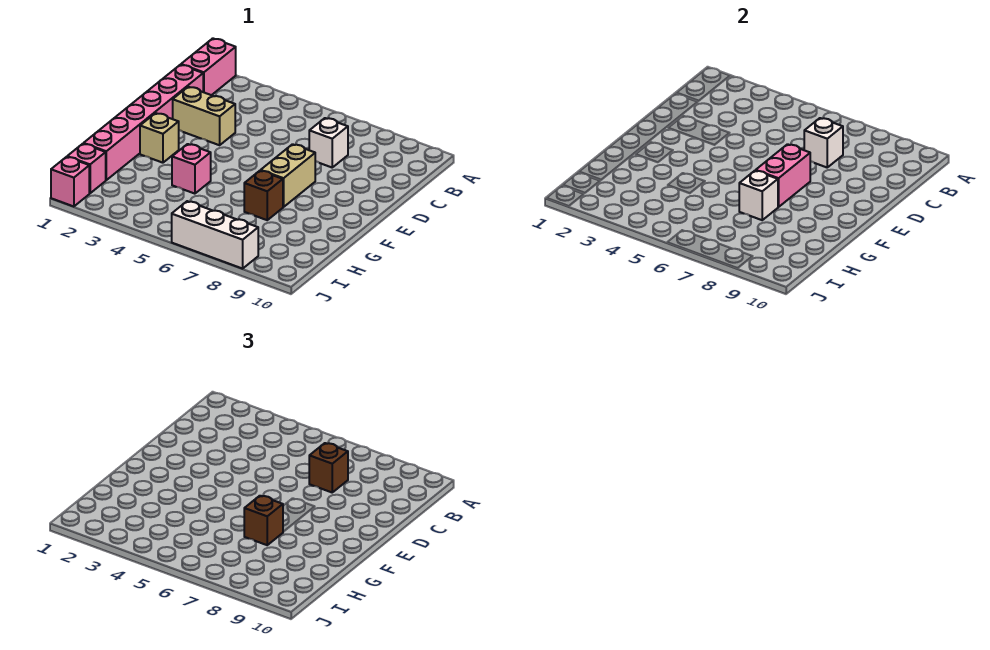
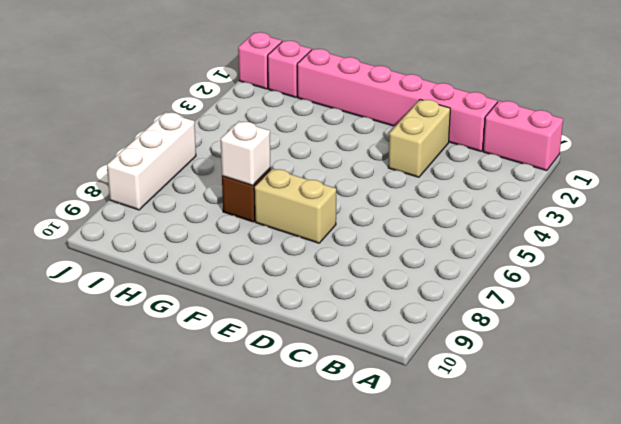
none -> white brick C7 level 1
none -> tan brick F2 level 1
none -> pink brick G4 level 1

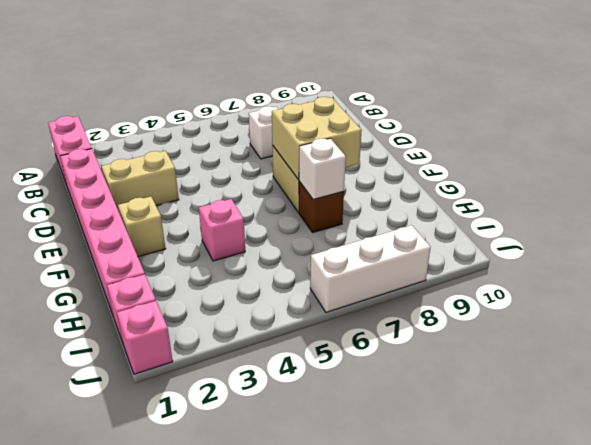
tan brick E7:F8 level 2 -> pink brick E7:F7 level 2
none -> white brick C7 level 2
none -> brown brick C7 level 3
none -> brown brick G7 level 3

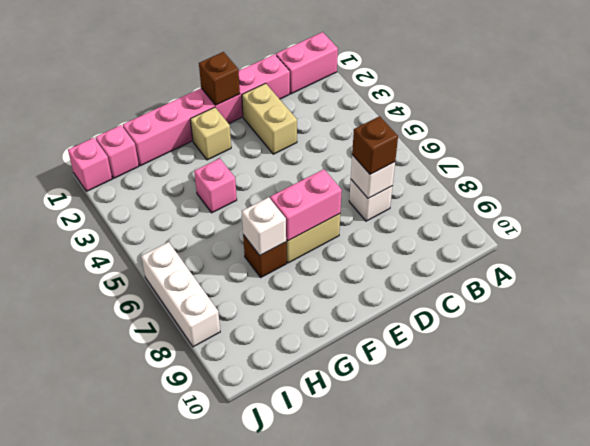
brown brick E1 level 2 -> brown brick G7 level 3

